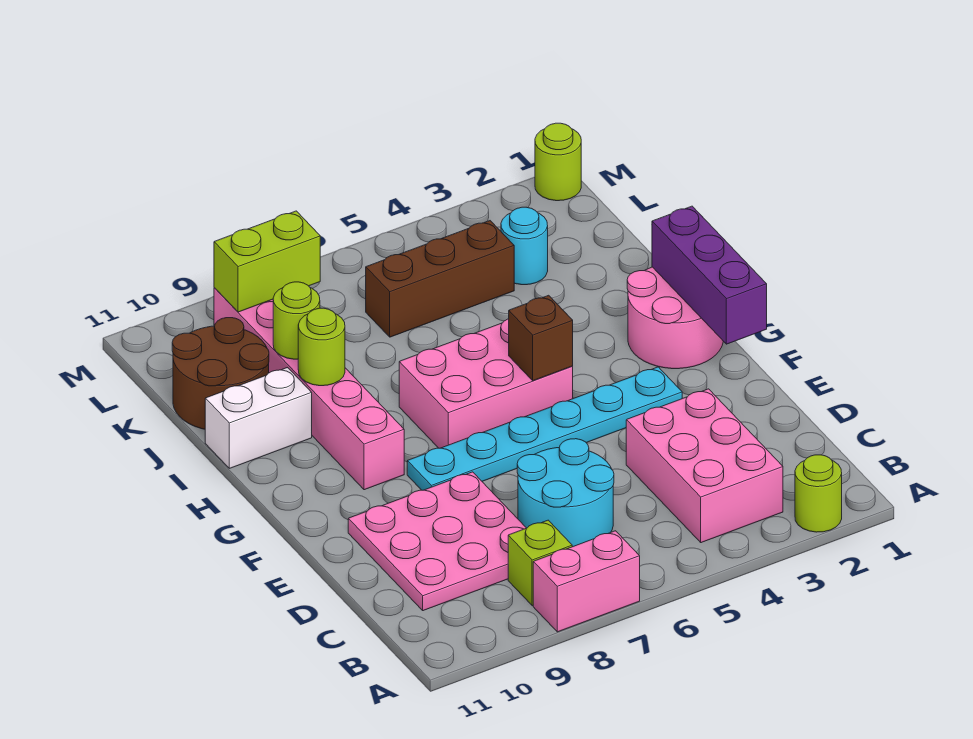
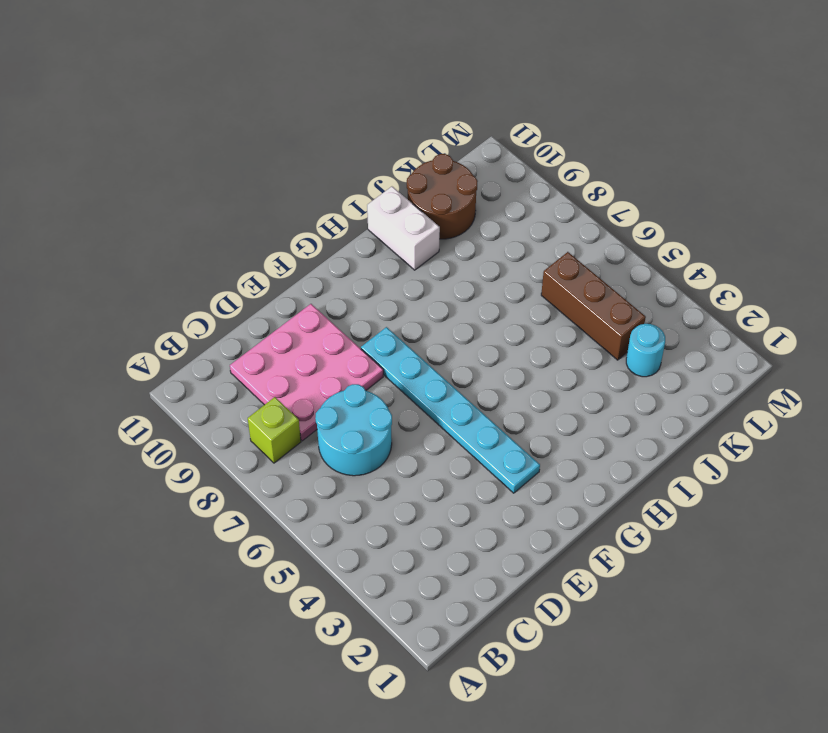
none -> lime round brick A2 level 1
none -> pink brick A7:A8 level 1
none -> pink brick B3:D4 level 1

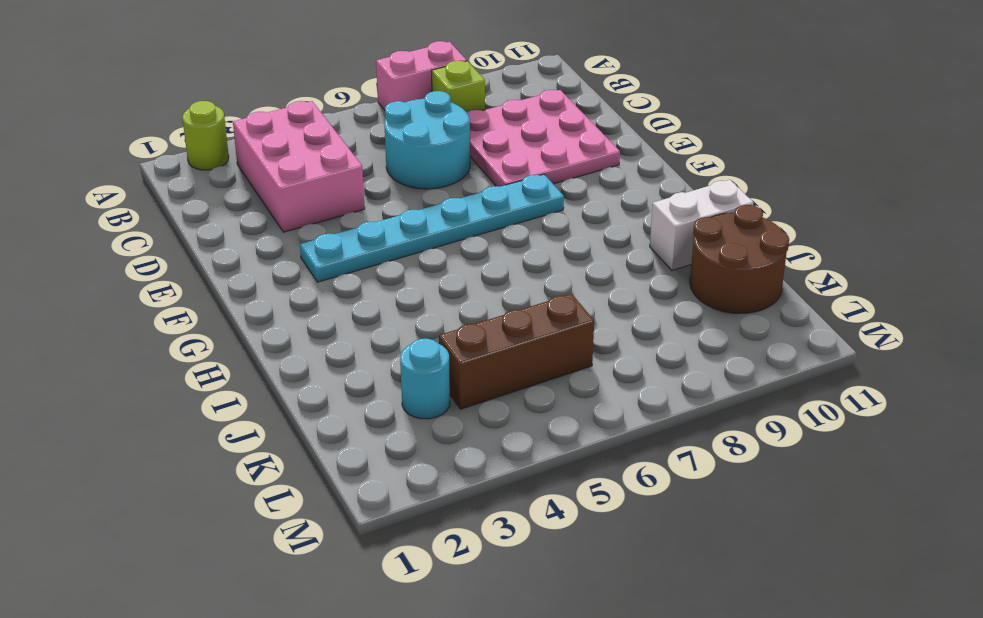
none -> pink round brick G1:H2 level 1
none -> pink brick G5:H7 level 1
none -> pink brick G9:L9 level 1

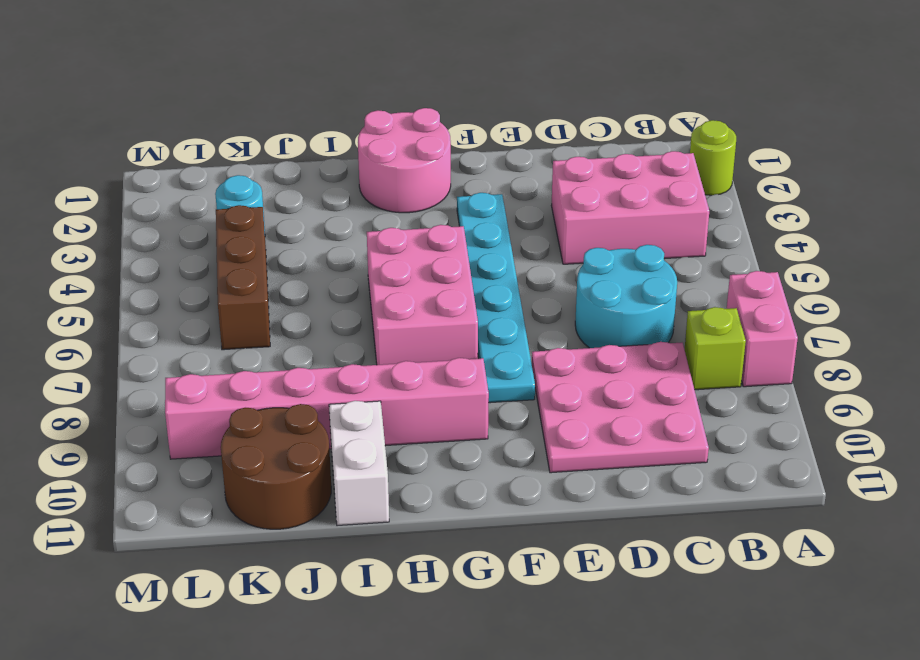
none -> lime round brick M1 level 1
none -> purple brick F1:H1 level 2
none -> brown brick G5 level 2

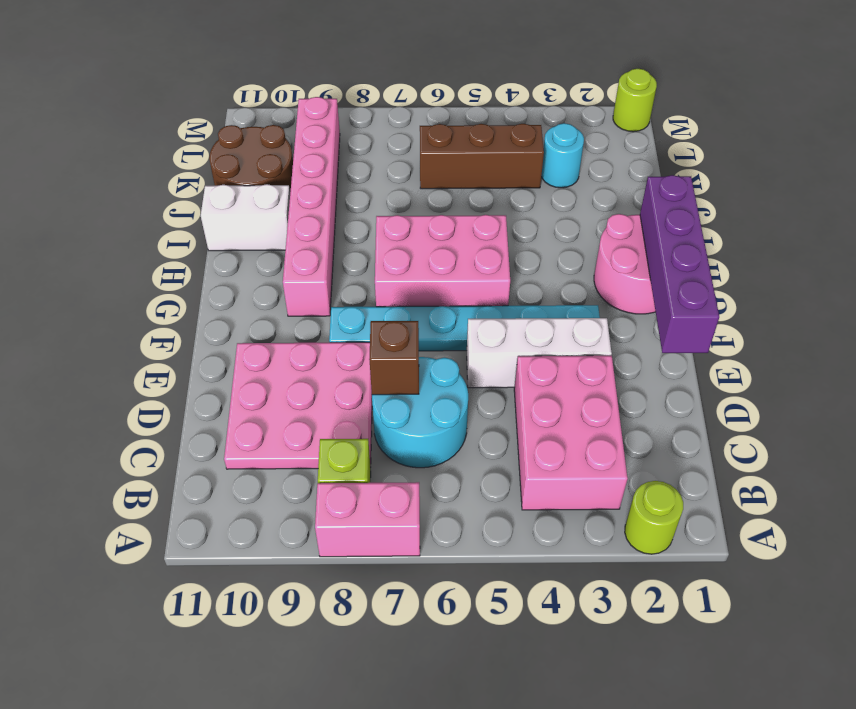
brown brick D7 level 2 -> brown brick G5 level 2
purple brick E1:H1 level 2 -> purple brick F1:H1 level 2
white brick E3:E5 level 1 -> none
none -> lime round brick I9 level 2
none -> lime round brick J9 level 2
none -> lime brick L8:L9 level 2

